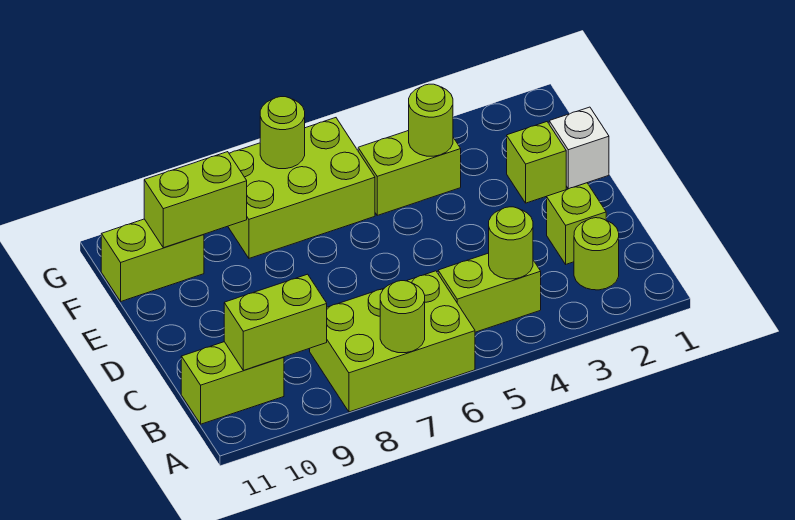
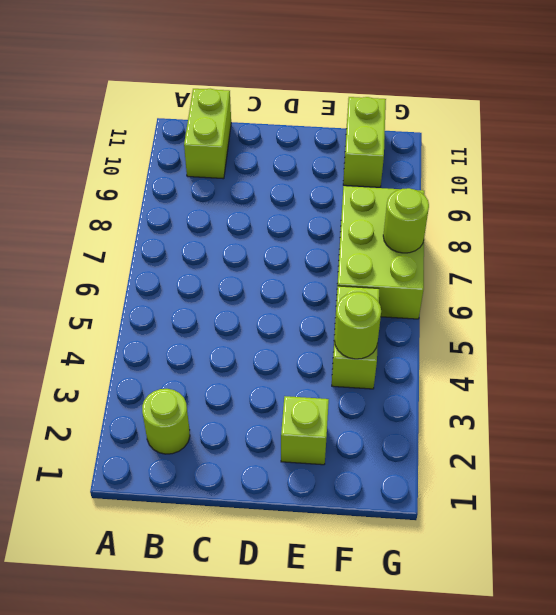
none -> lime brick A6:B8 level 1
none -> lime brick B4:B5 level 1
none -> lime brick C2 level 1

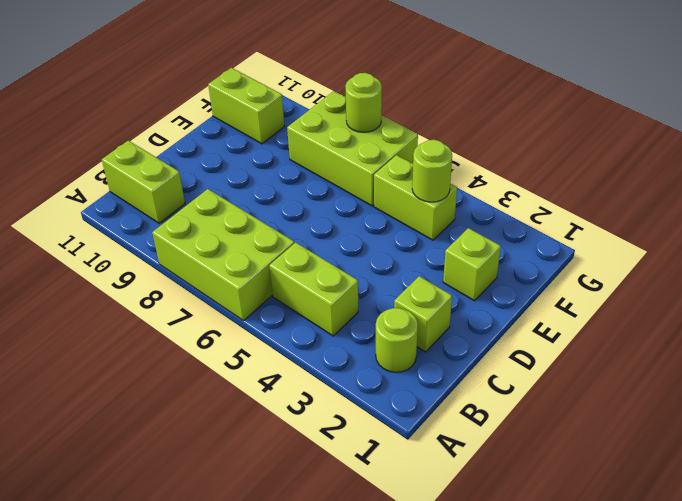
none -> white brick E1 level 1
none -> lime round brick A7 level 2
none -> lime round brick B4 level 2

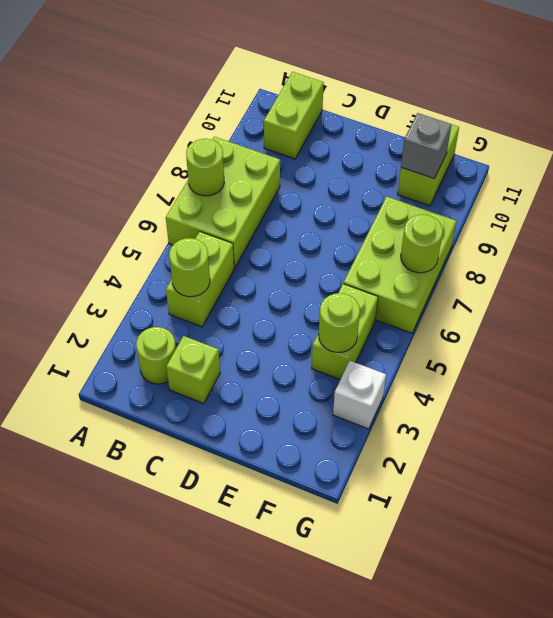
grey brick F10 level 2 -> lime brick F9:F10 level 2
white brick G3 level 1 -> white brick E1 level 1
none -> lime brick E2 level 1
none -> lime brick B9:B10 level 2

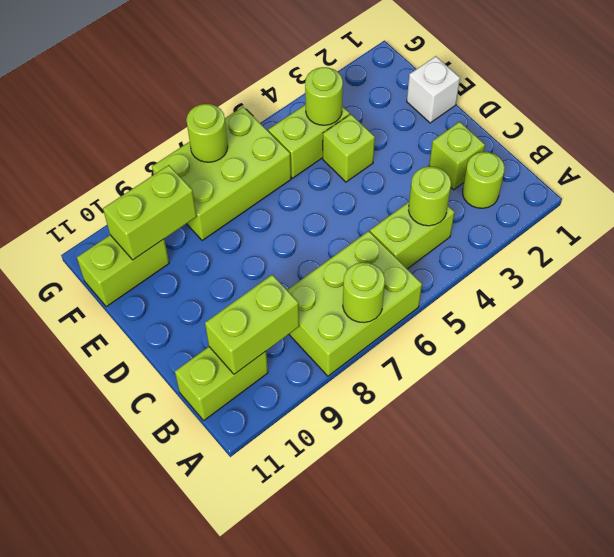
lime brick E4 level 1 -> lime brick E2 level 1

